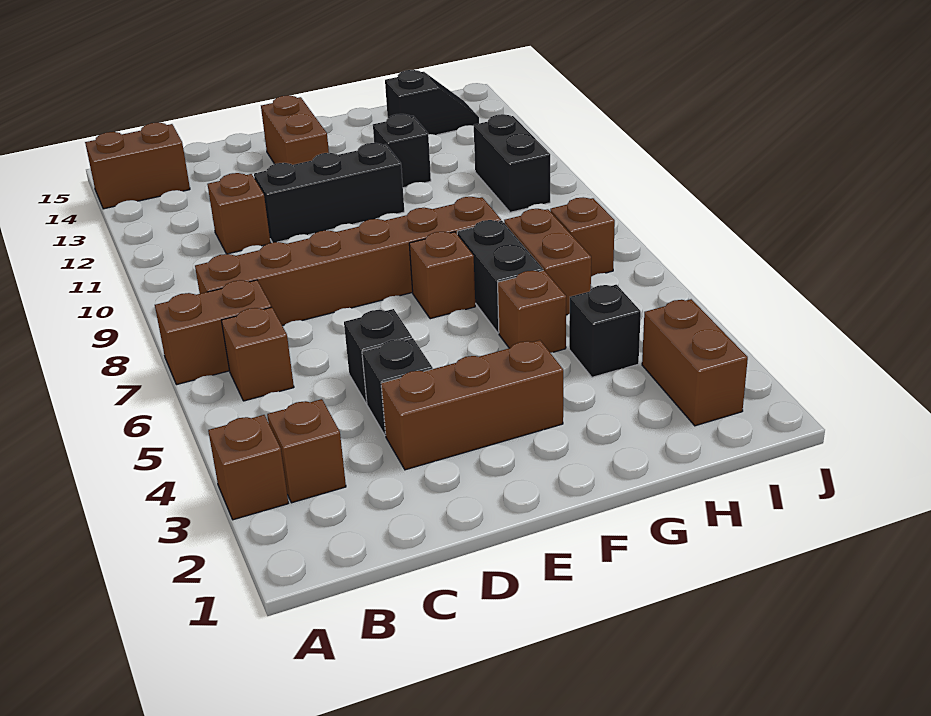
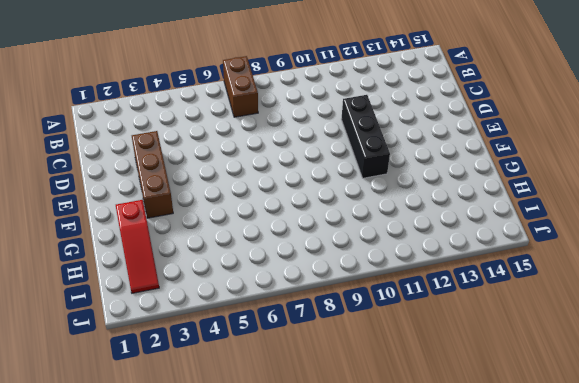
red slope G2:I2 level 1 top G -> brown brick I2:I3 level 1
none -> brown brick A3 level 1
none -> brown brick A14:B14 level 1
none -> brown brick B3 level 1

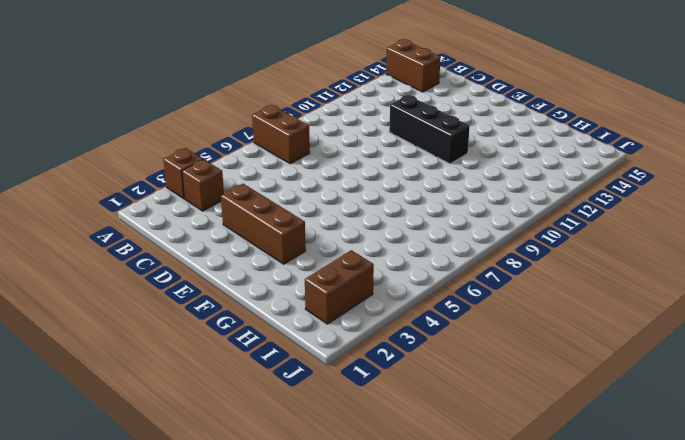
none -> brown brick B6 level 1
none -> brown brick B8:G8 level 1
none -> brown brick C11 level 1

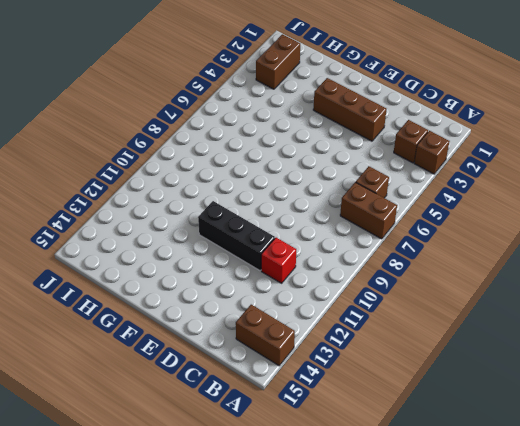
red brick C11 level 1 -> brown brick C11 level 1
none -> brown brick B8:G8 level 1
none -> black brick D4 level 1
none -> black brick D5 level 1

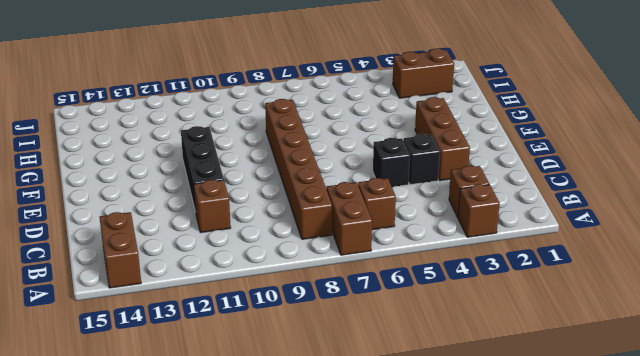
none -> brown brick E13:E14 level 1
none -> brown brick F7 level 1
none -> brown brick G5 level 1

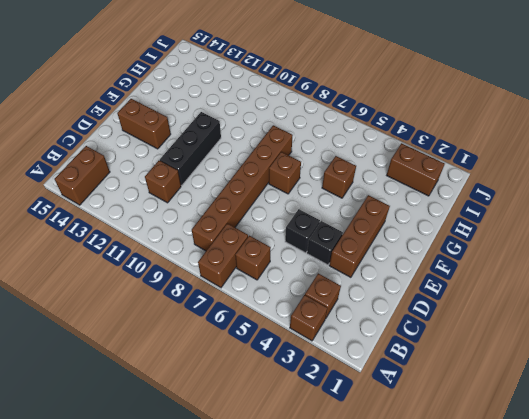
none -> black brick G6:G7 level 1
none -> black brick G12 level 1
none -> black brick H4 level 1

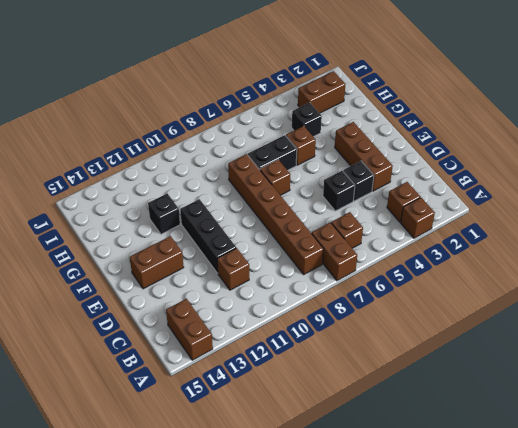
none -> brown brick H6:H7 level 1
none -> black slope H14:I14 level 1 top H
none -> brown brick I7 level 1

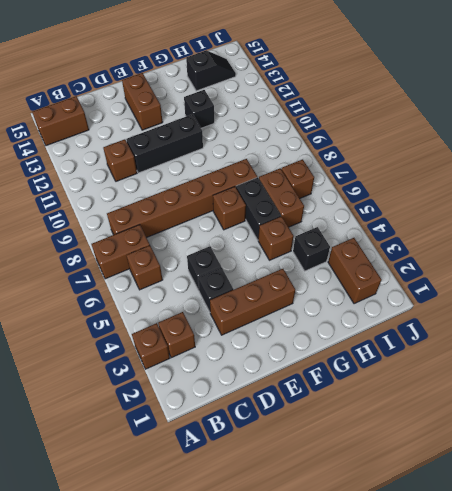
none -> black brick I10:I11 level 1

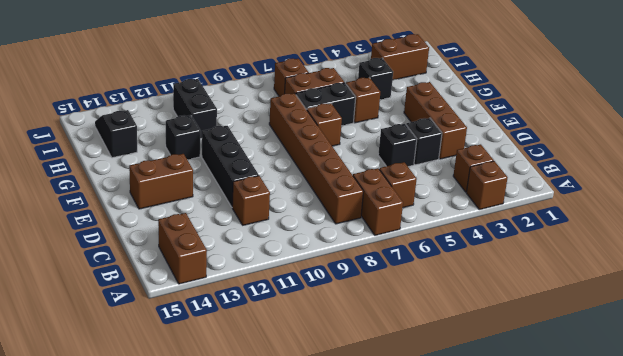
black brick H11:I11 level 1 -> black brick I10:I11 level 1

